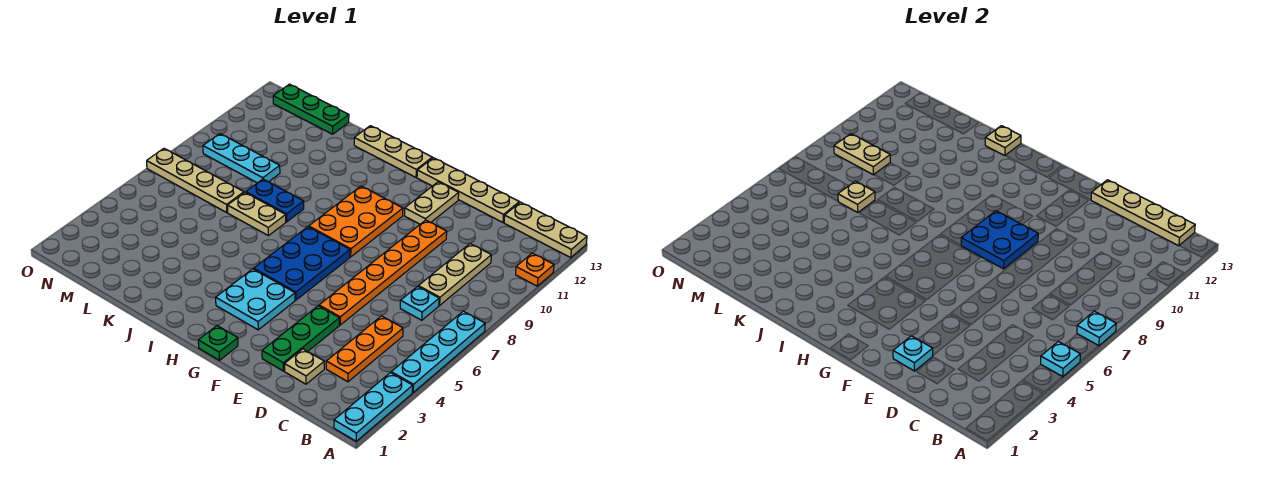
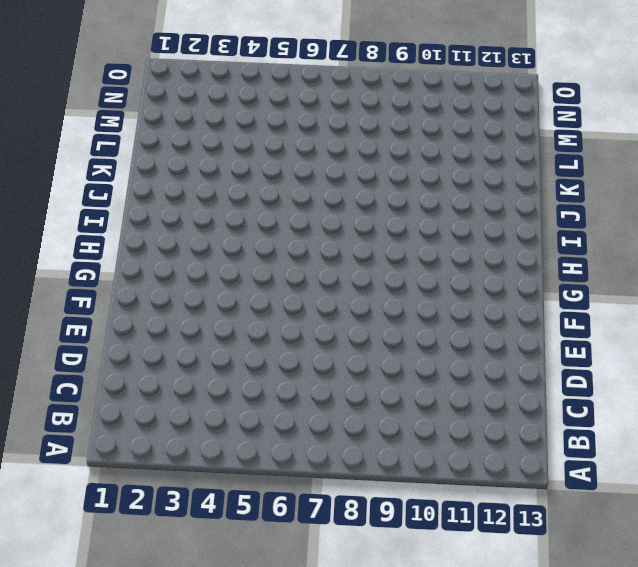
none -> cyan plate A1:A3 level 1
none -> cyan plate A4:A7 level 1
none -> orange plate A11 level 1
none -> tan plate A13:C13 level 1

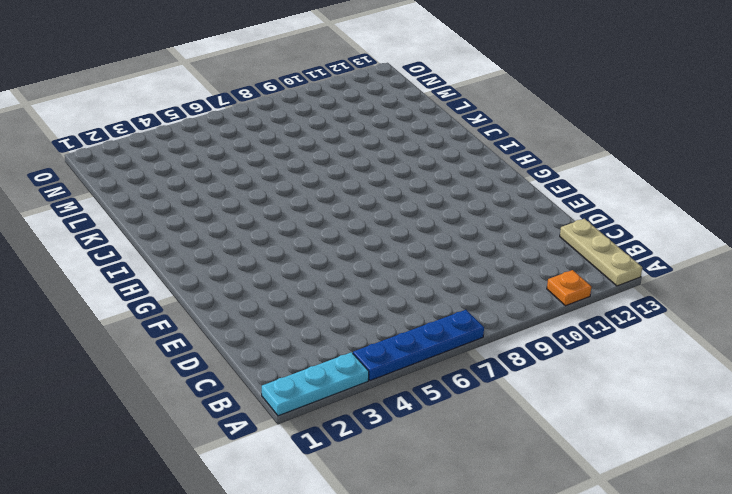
blue plate A4:A7 level 1 -> cyan plate A4:A7 level 1
none -> orange plate C3:C5 level 1
none -> cyan plate C7 level 1
none -> tan plate C8:C10 level 1
none -> tan plate D2 level 1

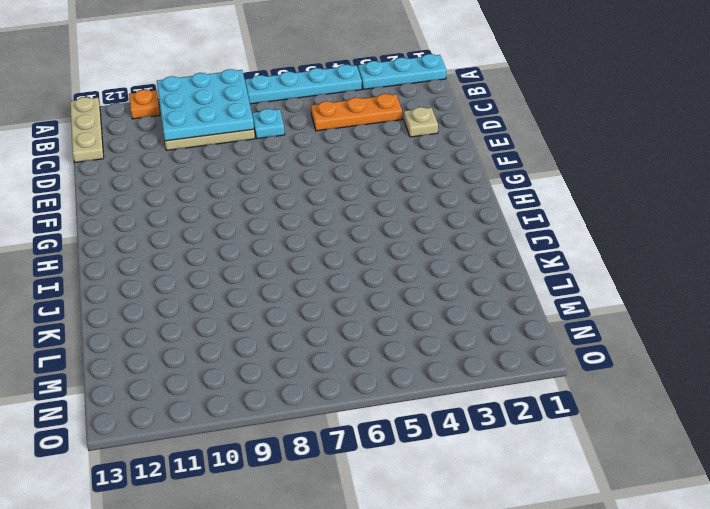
cyan plate A8:C10 level 2 -> none
none -> tan plate D13:G13 level 1
none -> green plate E2:E4 level 1
none -> orange plate E5:E10 level 1
none -> tan plate F11:F12 level 1

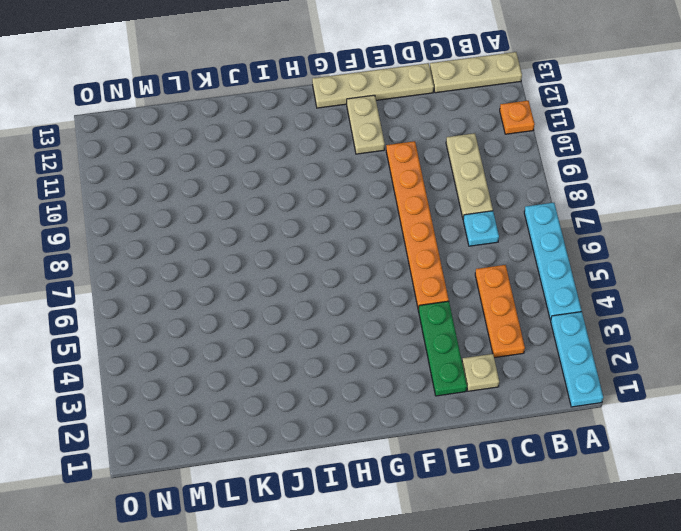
none -> green plate G1 level 1
none -> cyan plate G3:H4 level 1
none -> blue plate G5:H7 level 1
none -> orange plate G8:H10 level 1

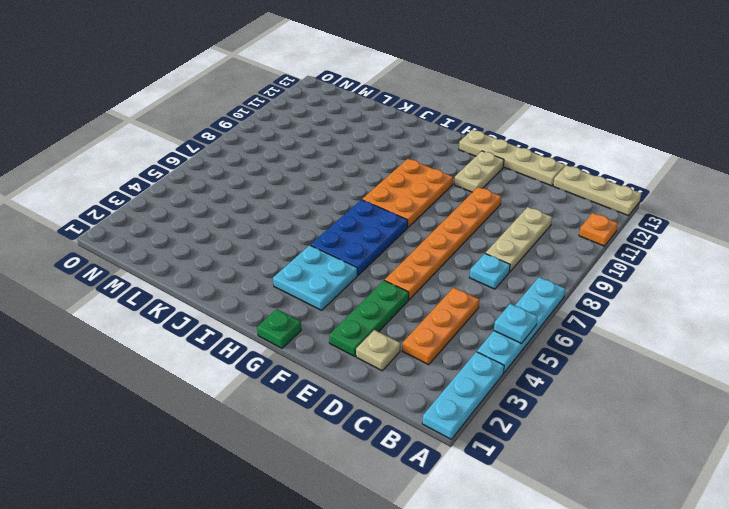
none -> tan plate H13:J13 level 1
none -> tan plate J7:K7 level 1
none -> blue plate J8:K8 level 1
none -> tan plate L7:O7 level 1

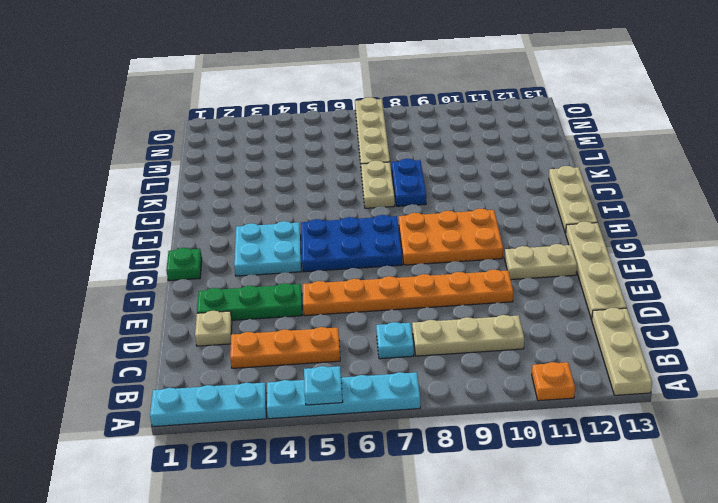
none -> cyan plate L9:N9 level 1
none -> green plate L13:N13 level 1
none -> cyan plate A7 level 2
none -> tan plate B13:E13 level 2

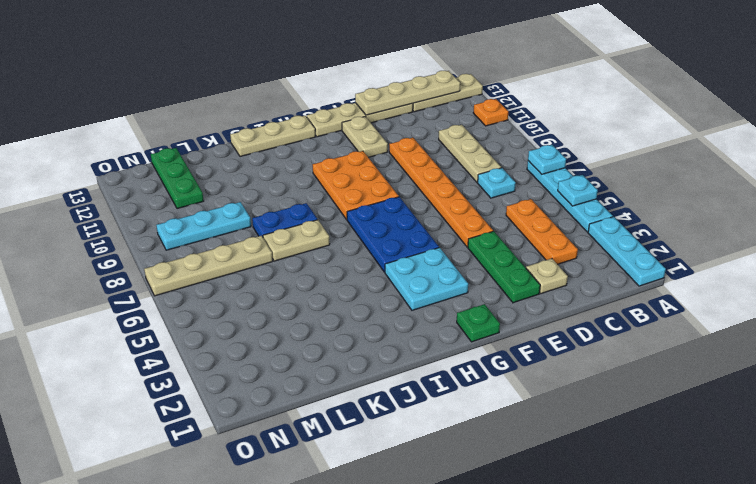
green plate M11:M13 level 1 -> green plate L13:N13 level 1
none -> cyan plate E2 level 2
none -> blue plate F8:G9 level 2
none -> tan plate J13 level 2
none -> tan plate L7 level 2

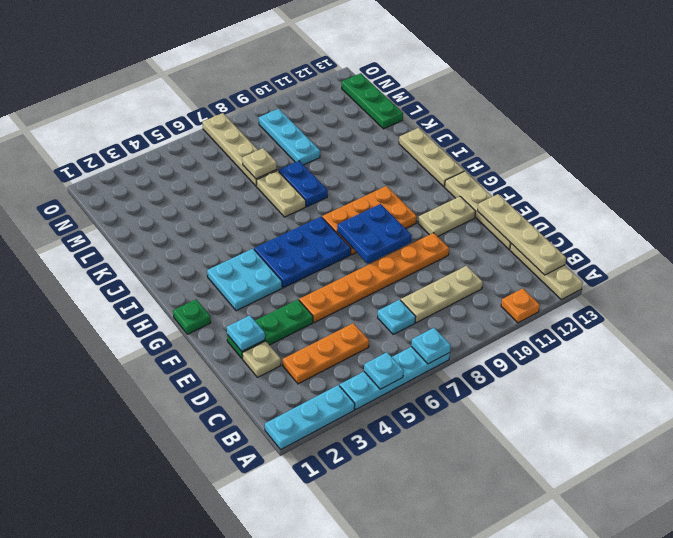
none -> tan plate J13 level 2
none -> tan plate M9:N9 level 2

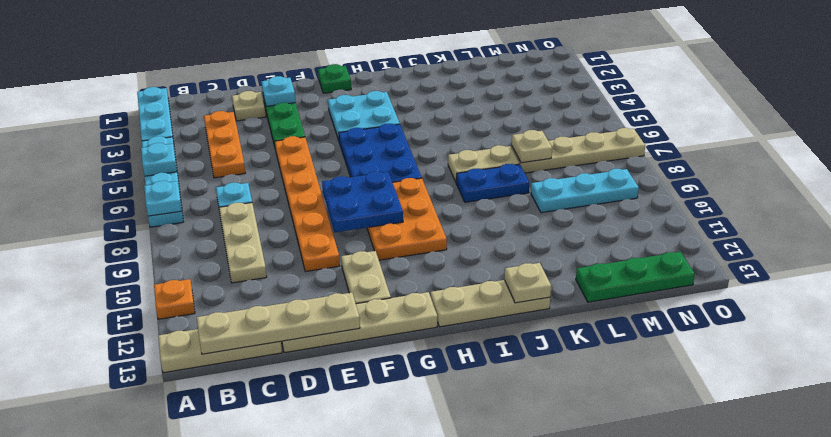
none -> tan plate M9:N9 level 2

